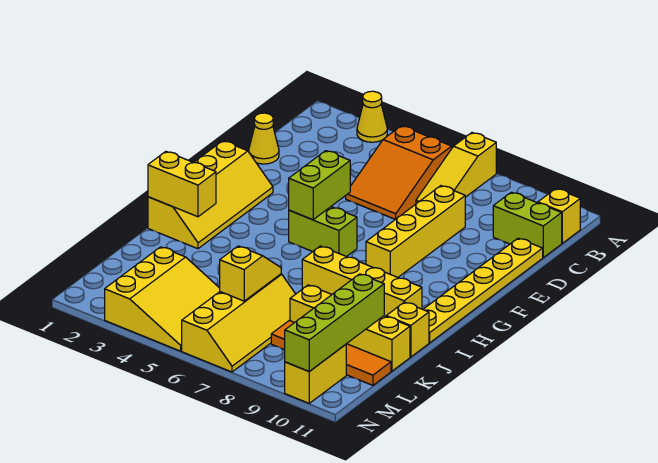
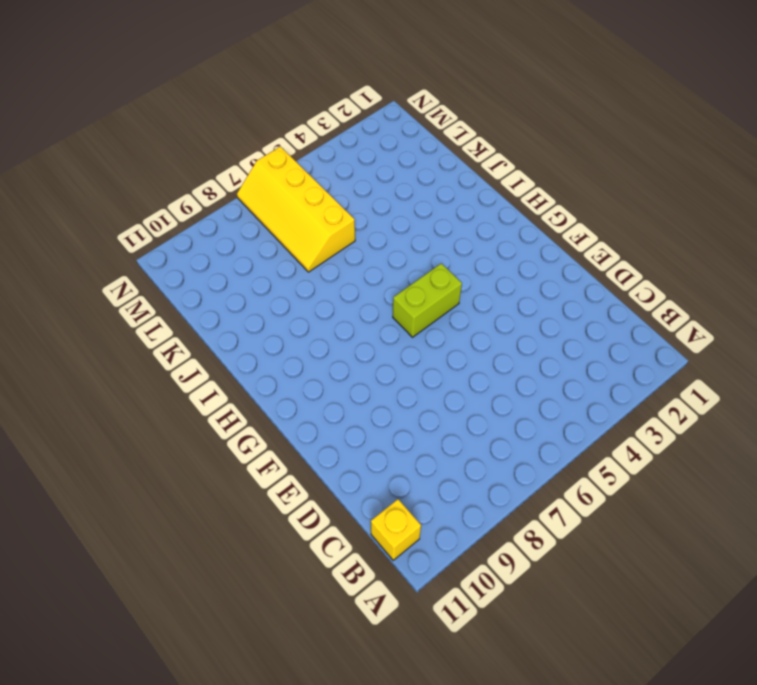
none -> yellow cone A3 level 1
none -> yellow slope A7:C7 level 1 top A
none -> orange slope B5:D6 level 1 top B

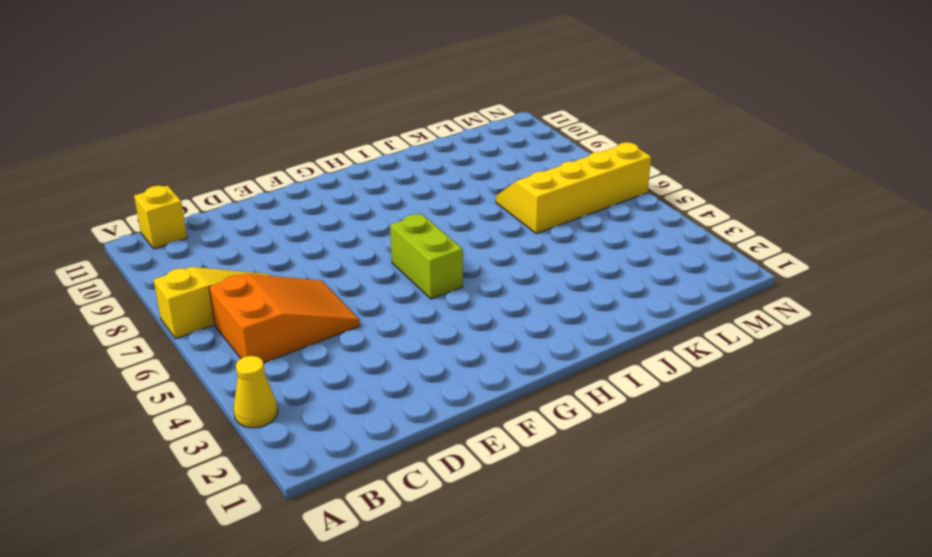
none -> lime brick C10:C11 level 1
none -> yellow cone D1 level 1
none -> yellow brick D8:G8 level 1

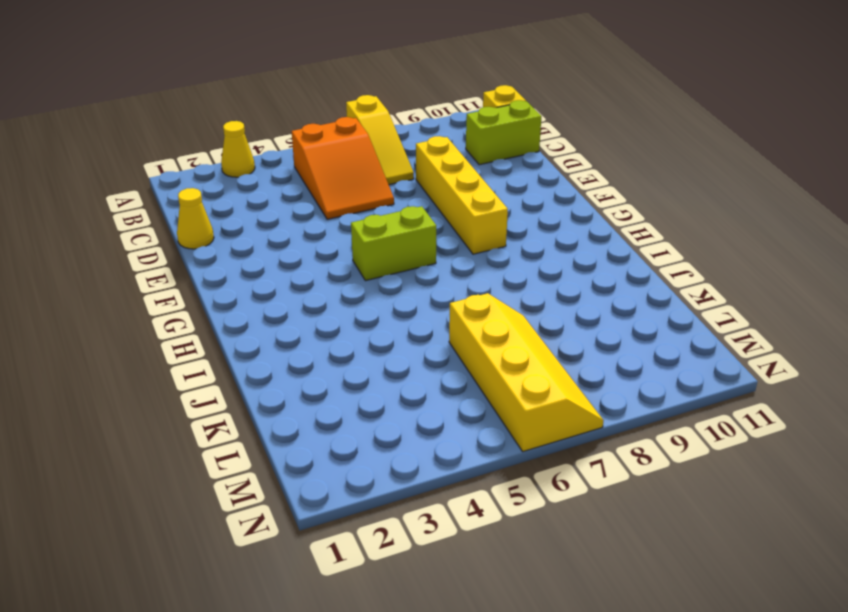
none -> yellow plate D11:I11 level 1
none -> yellow slope F1:I2 level 1 top 1
none -> yellow brick I7:I10 level 1

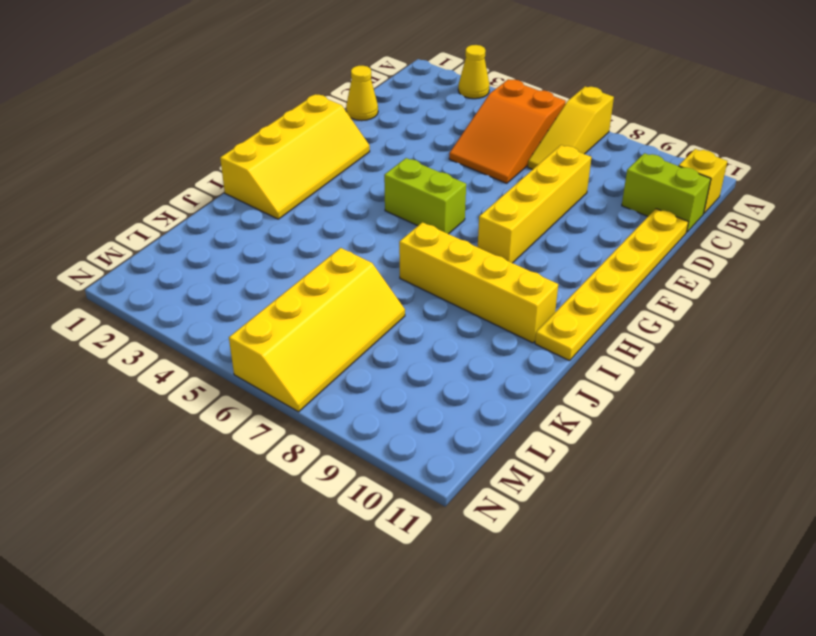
none -> yellow brick J11 level 1
none -> yellow brick K8:K11 level 1
none -> yellow slope L3:N5 level 1 top 3

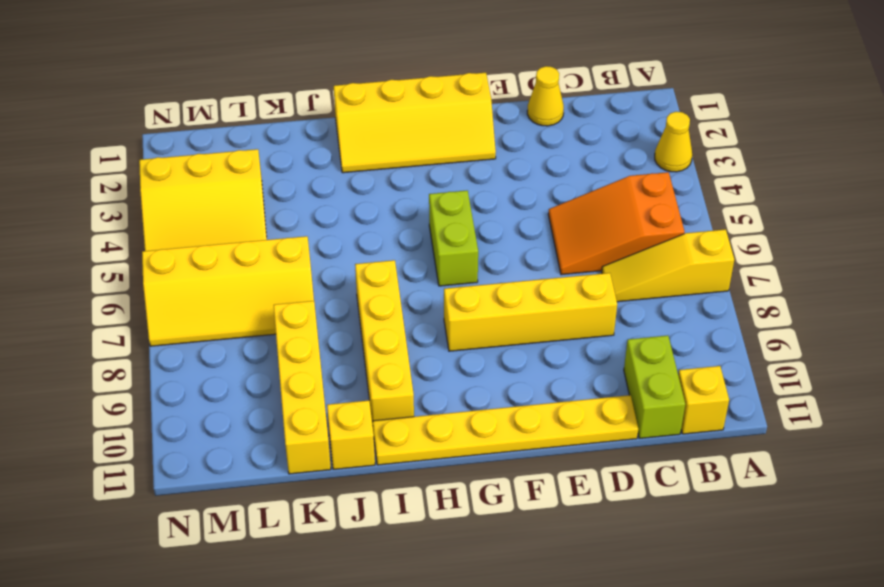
none -> orange tile L8:L11 level 1
none -> yellow brick M10:N10 level 1
none -> lime brick F5:G5 level 2

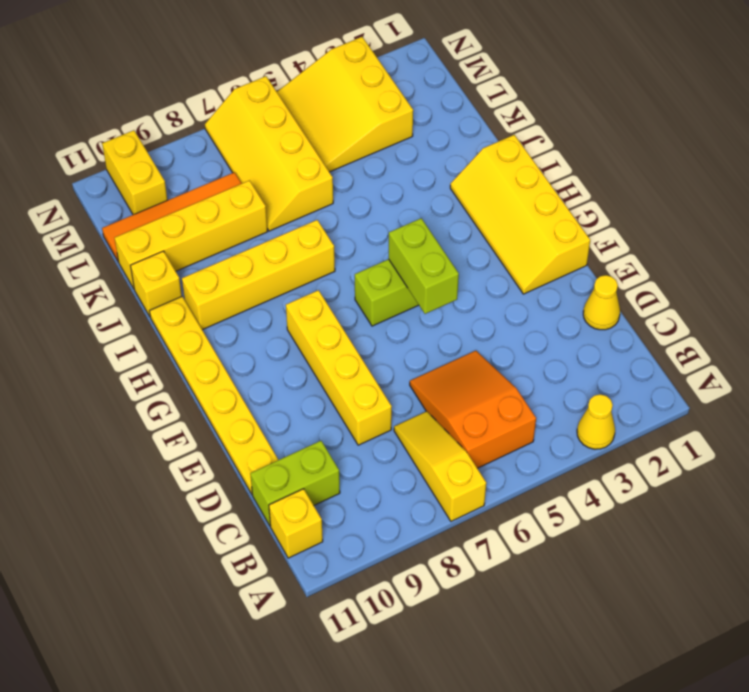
none -> yellow brick I1:I2 level 2
none -> yellow slope K6:L6 level 2 top L
none -> lime brick K10:N10 level 2

